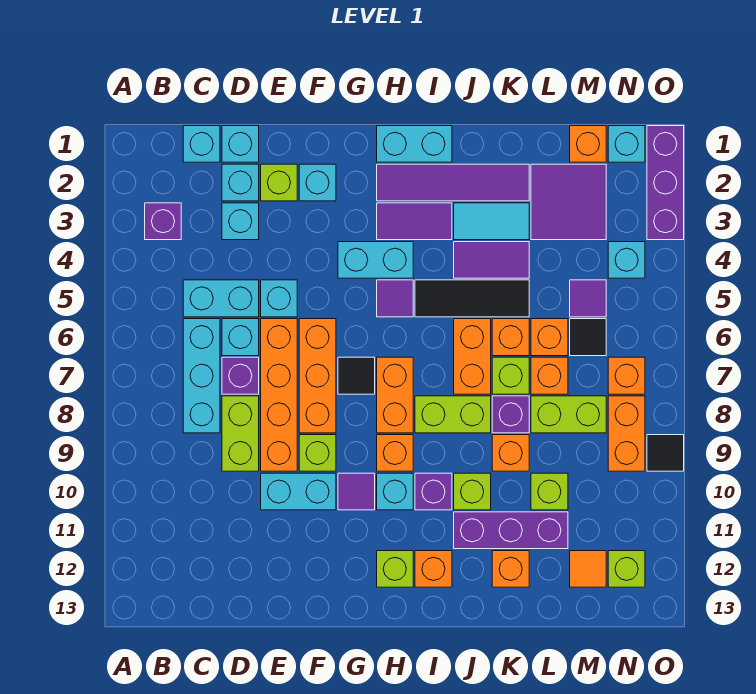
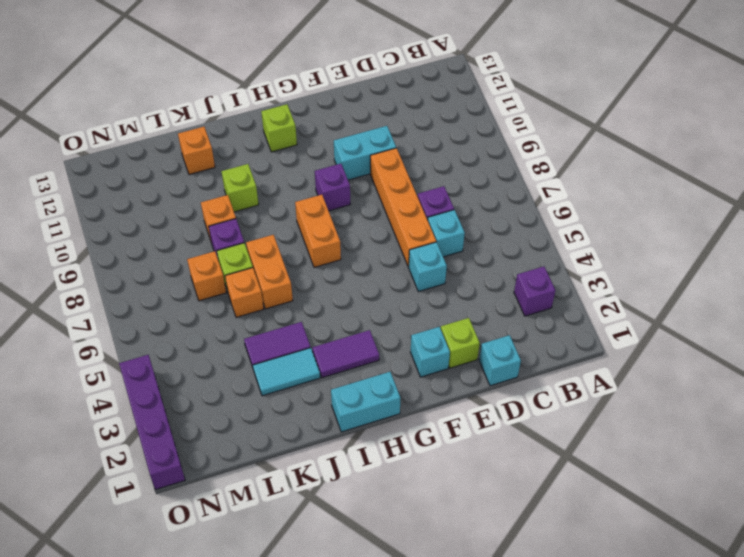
purple brick G9 level 1 -> purple brick I10 level 1
purple brick O1:O4 level 1 -> purple brick O1:O3 level 1
none -> cyan brick C1 level 1
none -> cyan brick C5:D5 level 1
none -> cyan brick C6:C8 level 1
none -> cyan brick D2 level 1

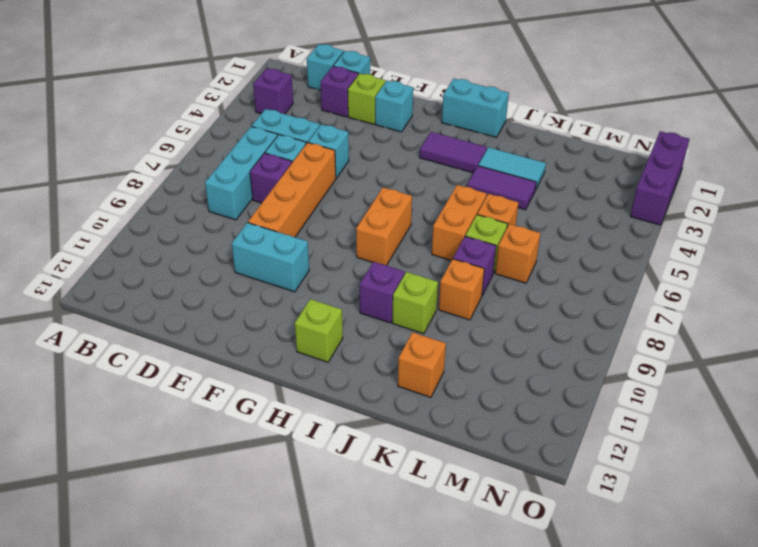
purple brick D2 level 1 -> cyan brick D2 level 1
none -> cyan brick D3 level 1
none -> lime brick D8:D9 level 1
none -> orange brick F6:F8 level 1
none -> lime brick F9 level 1

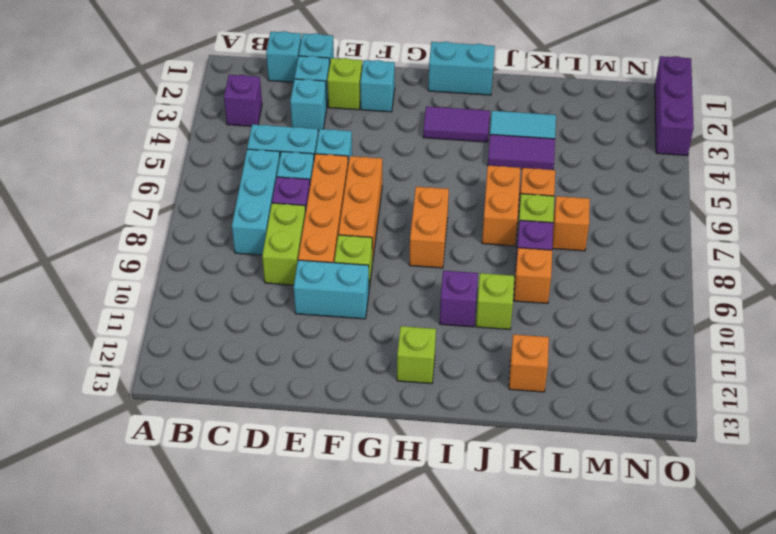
none -> cyan brick G4:H4 level 1
none -> black tile G7 level 1
none -> purple tile G10 level 1
none -> purple tile H2:K2 level 1

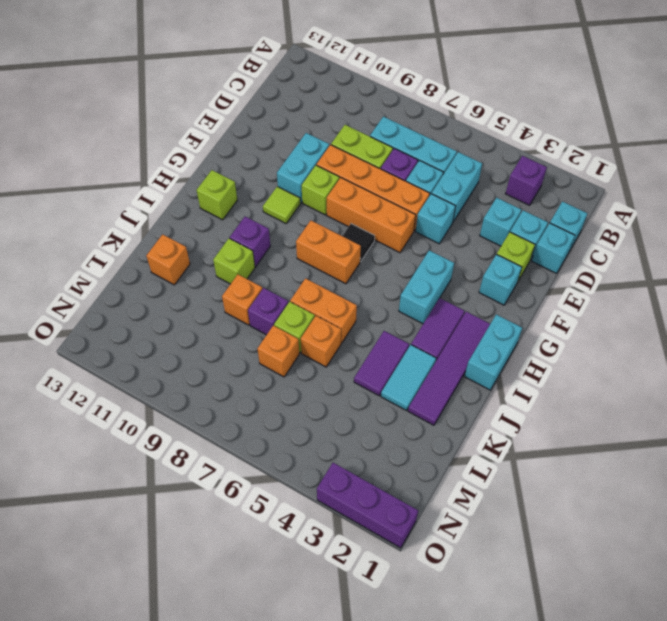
lime tile G10 level 1 -> purple tile G10 level 1
none -> purple tile H5 level 1
none -> orange brick H9 level 1
none -> cyan brick H10 level 1
none -> black tile I5:K5 level 1

